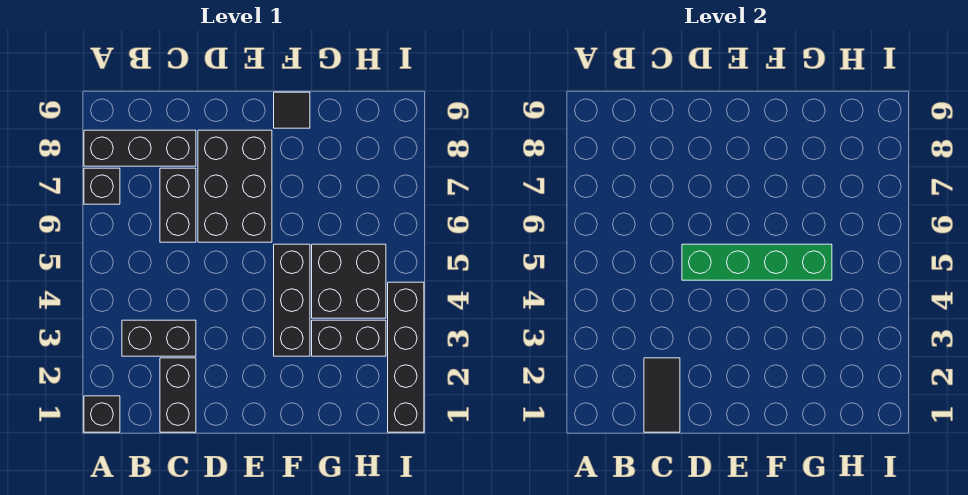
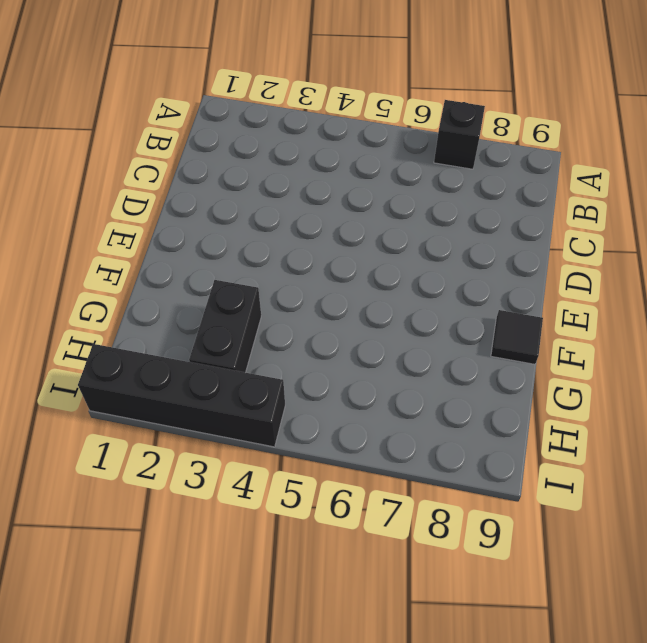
none -> black brick A1 level 1
none -> black brick A8:C8 level 1
none -> black brick B3:C3 level 1

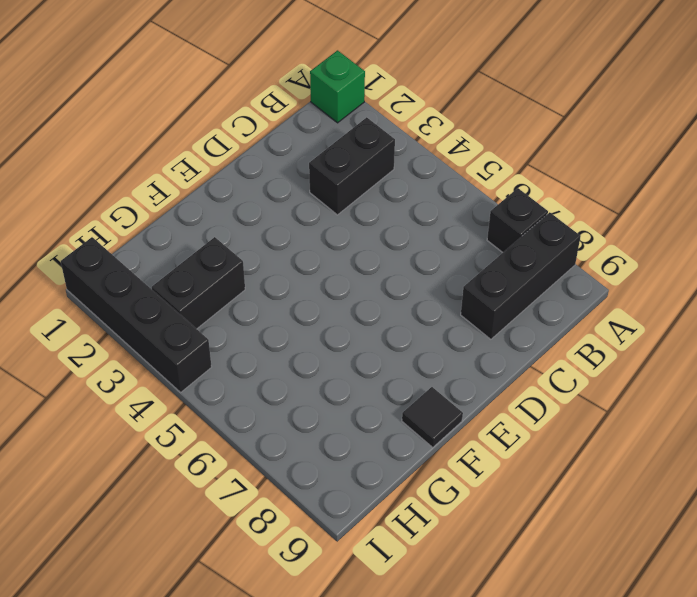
green brick A1 level 1 -> black brick A1 level 1
none -> black brick C1:C2 level 1
none -> black brick C6:C7 level 1
none -> black brick D6:E8 level 1

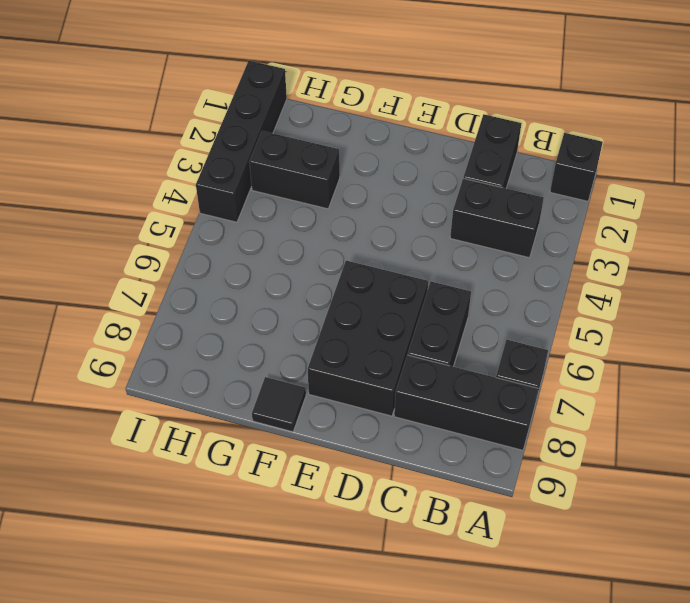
none -> black brick F3:F5 level 1
none -> black brick G4:H5 level 1
none -> black tile C1:C2 level 2

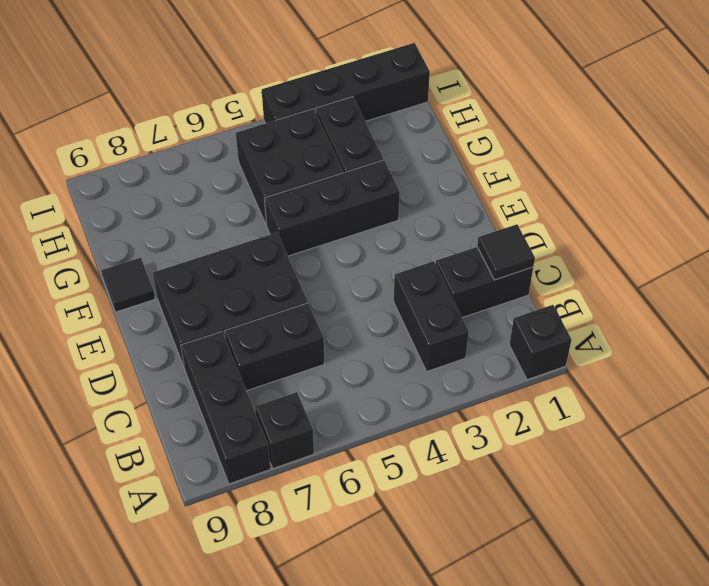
black tile C1 level 2 -> black tile C1:C2 level 2
none -> green brick D5:G5 level 2

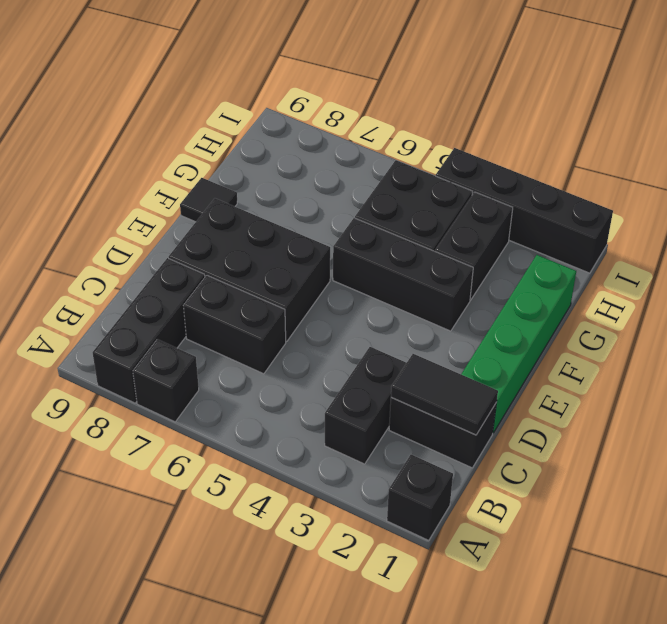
green brick D1:G1 level 1 -> green brick D5:G5 level 2

